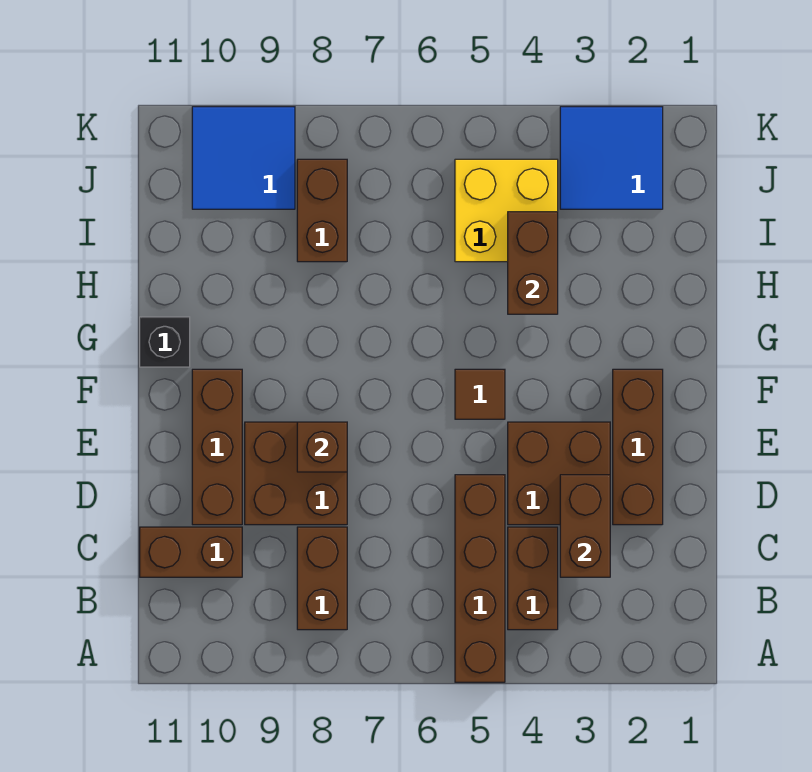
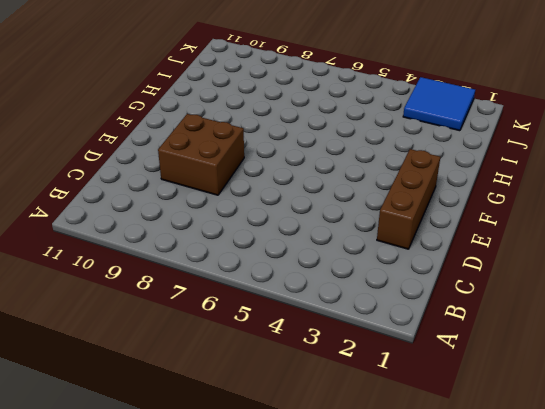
none -> brown brick A5:D5 level 1
none -> brown brick B4:C4 level 1
none -> brown brick B8:C8 level 1

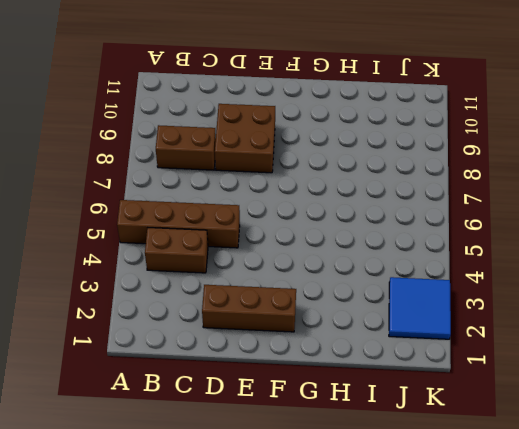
none -> brown brick C10:C11 level 1
none -> brown brick D3:E4 level 1
none -> brown brick D10:F10 level 1

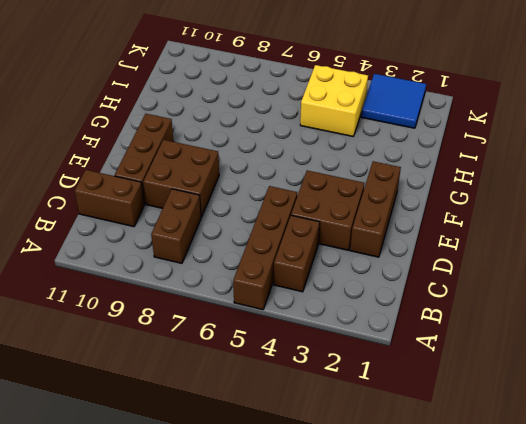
none -> brown tile F5 level 1
none -> black brick G11 level 1
none -> brown brick I8:J8 level 1

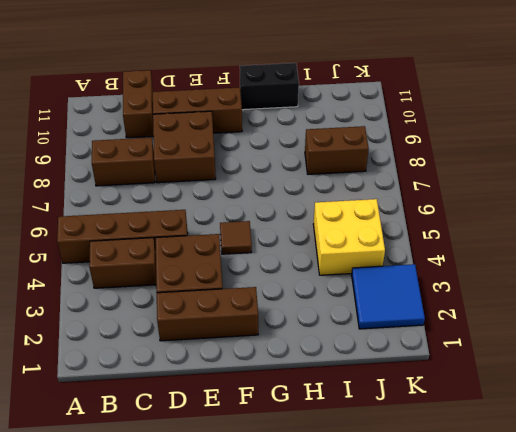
black brick G11:H11 level 1 -> black brick G11 level 1
none -> blue tile J9:K10 level 1
none -> brown brick C3:D3 level 2
none -> brown brick E8 level 2

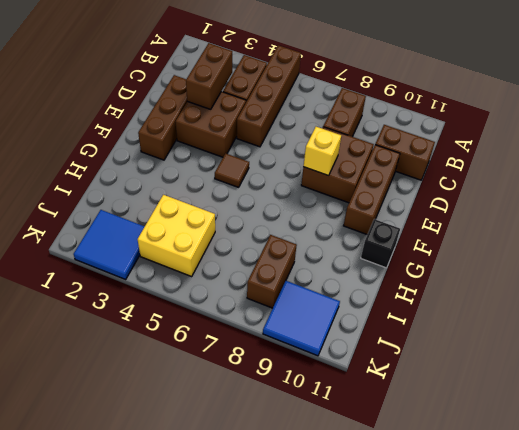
yellow brick E8 level 2 -> brown brick E8 level 2
none -> brown brick H4:I4 level 2

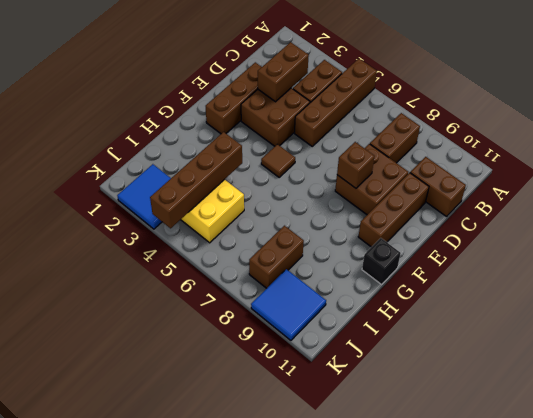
brown brick H4:K4 level 2 -> brown brick H4:I4 level 2

